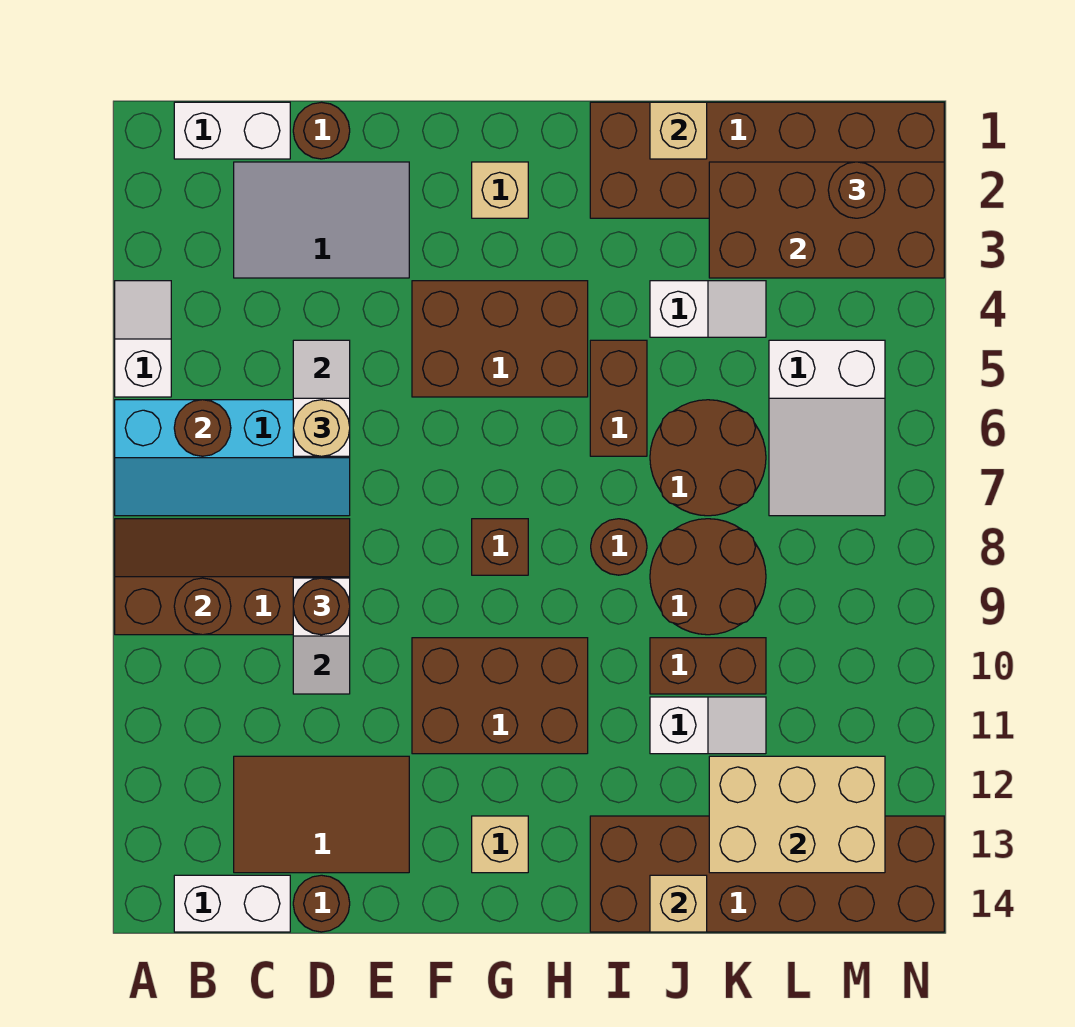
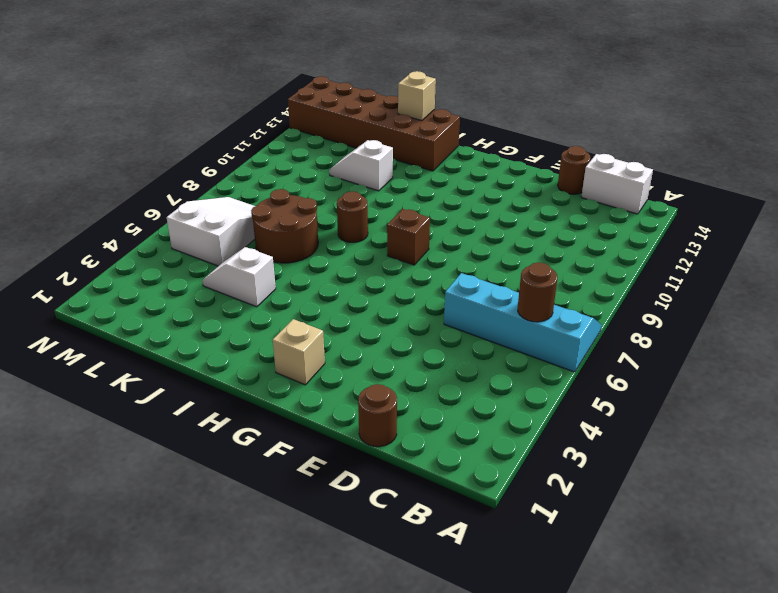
none -> white slope A4:A5 level 1 top 5
none -> brown slope A8:D9 level 1 top 9
none -> white brick B1:C1 level 1
none -> grey tile C2:E3 level 1

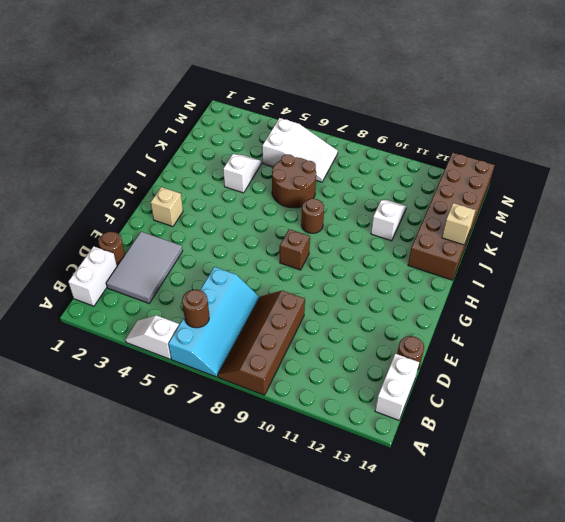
none -> brown tile C12:E13 level 1
none -> brown brick F4:H5 level 1
none -> brown brick F10:H11 level 1
none -> tan brick G13 level 1

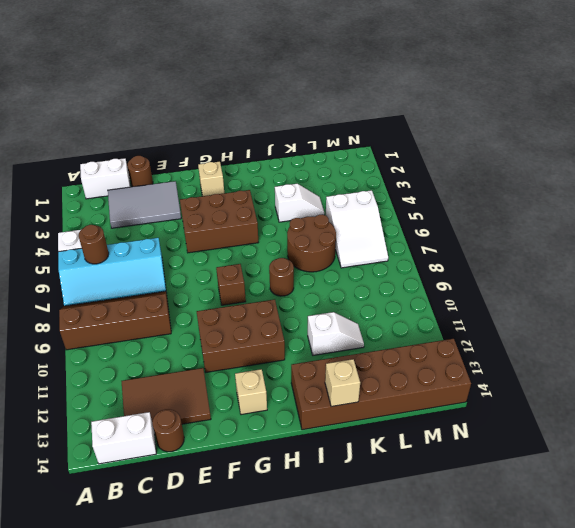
none -> brown brick I1:N2 level 1
none -> brown brick I5:I6 level 1
none -> brown round brick J8:K9 level 1
none -> brown brick J10:K10 level 1

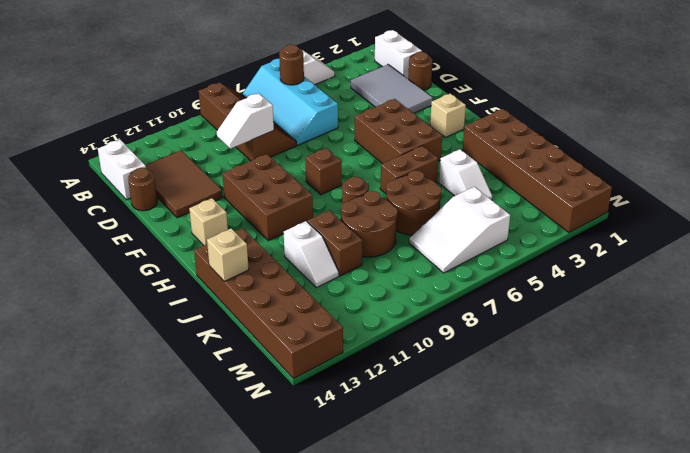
none -> brown round brick B9 level 2
none -> white slope D5:D6 level 2 top 6
none -> tan brick J1 level 2
none -> brown brick K2:N3 level 2

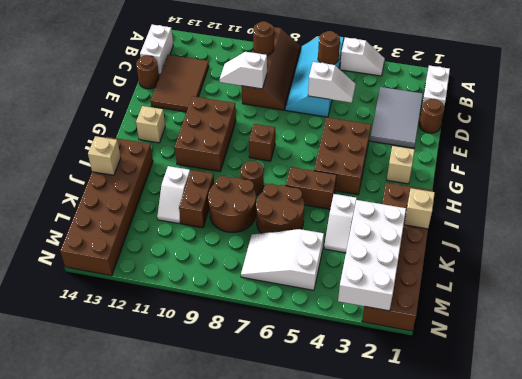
white brick K2:N3 level 2 -> brown brick K2:N3 level 2
none -> tan brick K12:M13 level 2
none -> tan round brick D6 level 3
none -> brown round brick D9 level 3
none -> brown round brick M2 level 3

